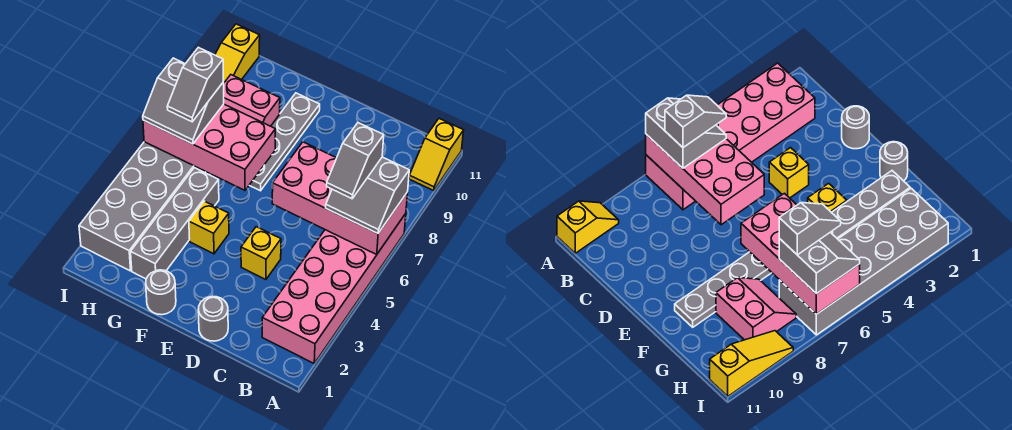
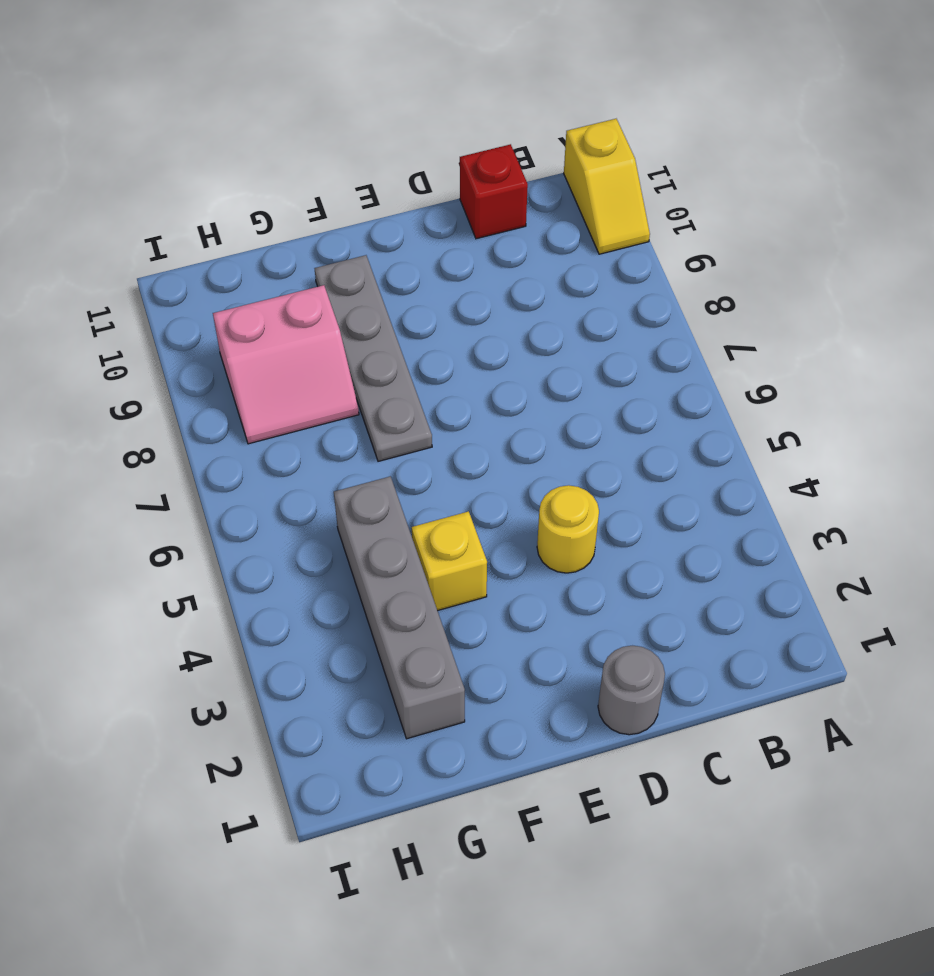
red brick C11 level 1 -> none
yellow round brick D4 level 1 -> yellow brick D4 level 1
none -> pink brick A2:B7 level 1
none -> grey round brick F1 level 1
none -> grey brick H2:I7 level 1

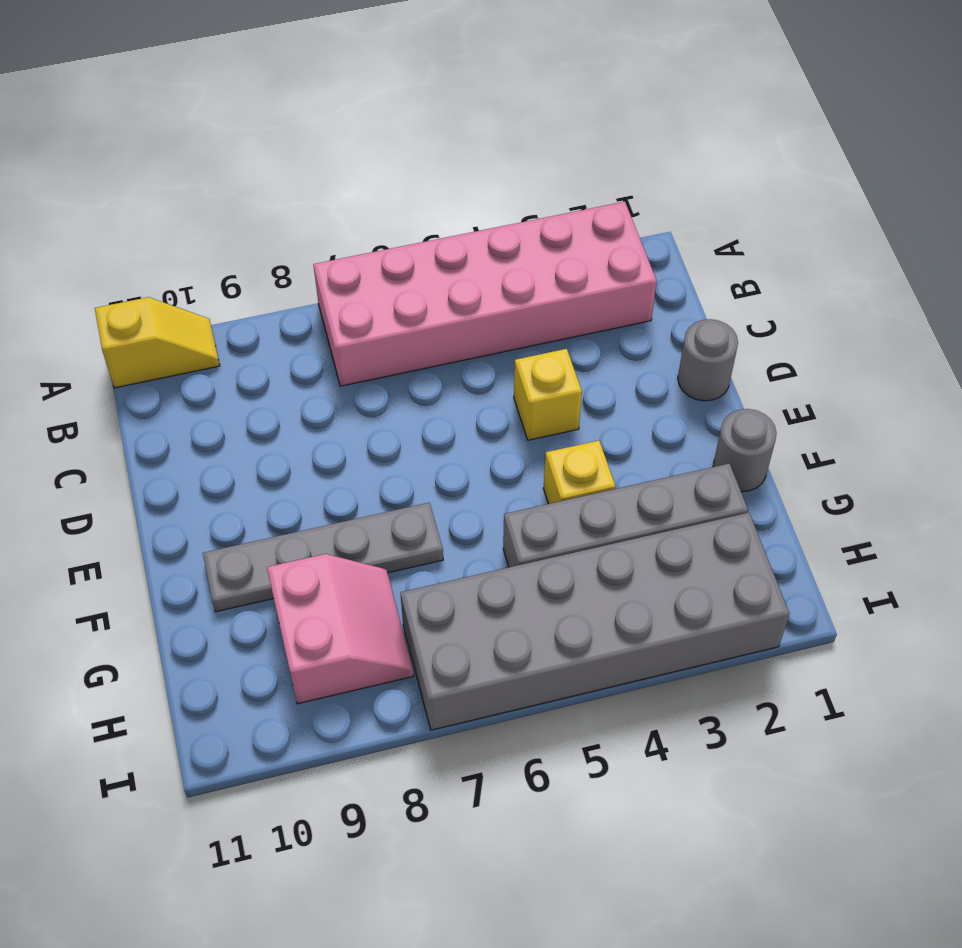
none -> yellow slope I9:I11 level 1 top 11
none -> pink brick A6:D7 level 2
none -> pink brick F6:I7 level 2

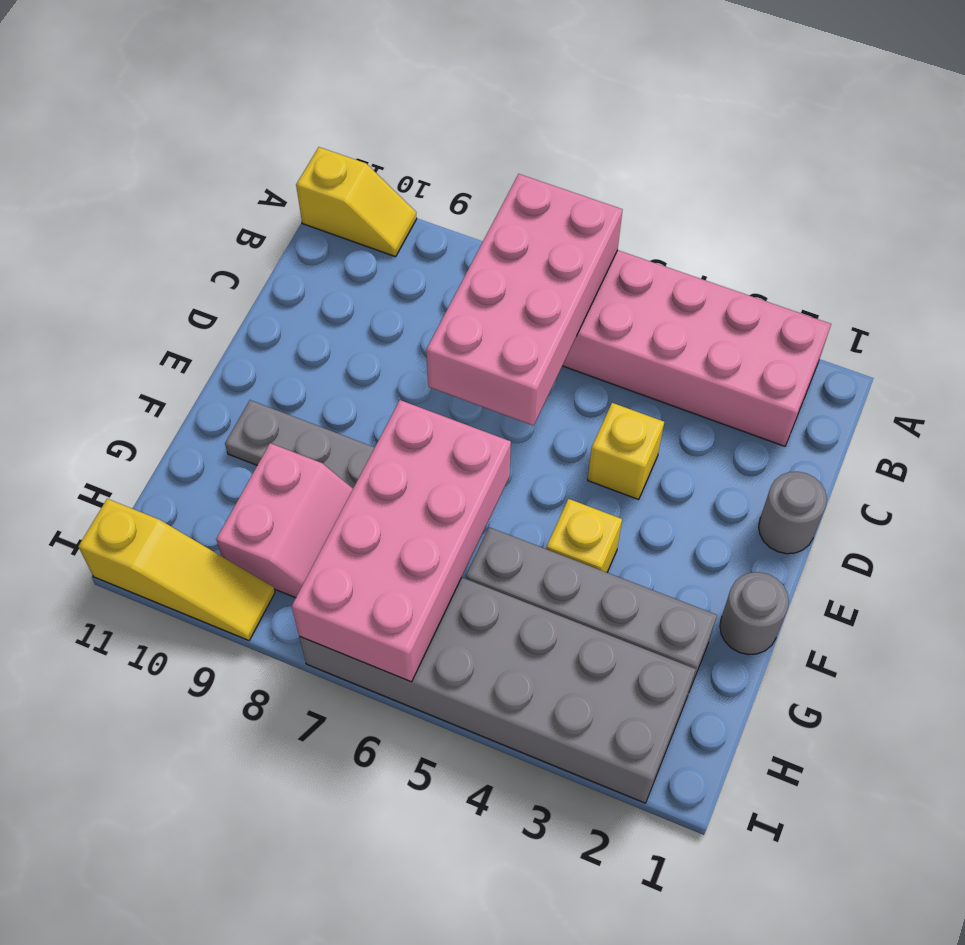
none -> grey slope A6:B7 level 3 top 7
none -> grey slope H6:I7 level 3 top 7
none -> grey slope B6:B7 level 4 top 7

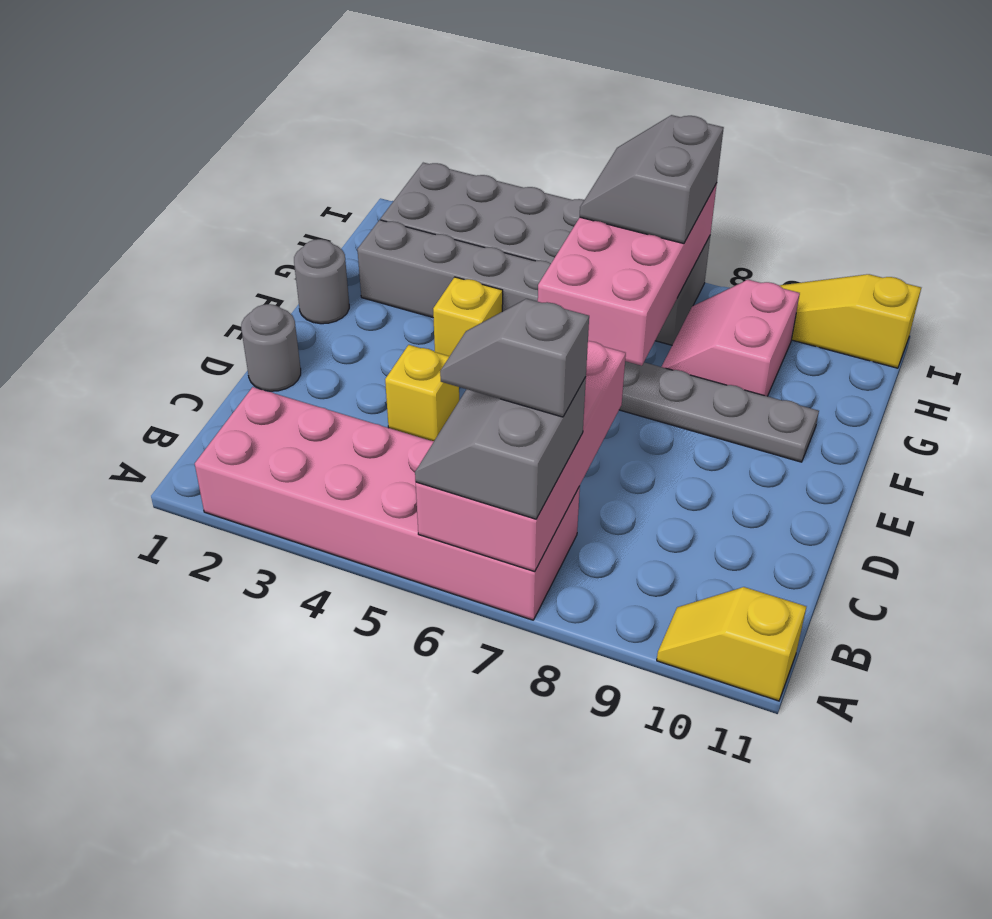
none -> grey slope H6:H7 level 4 top 7

